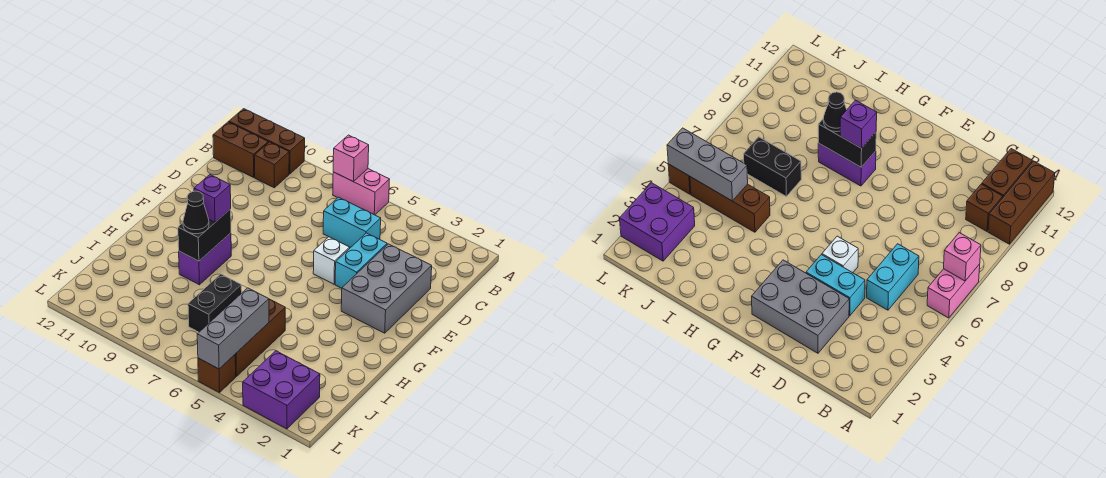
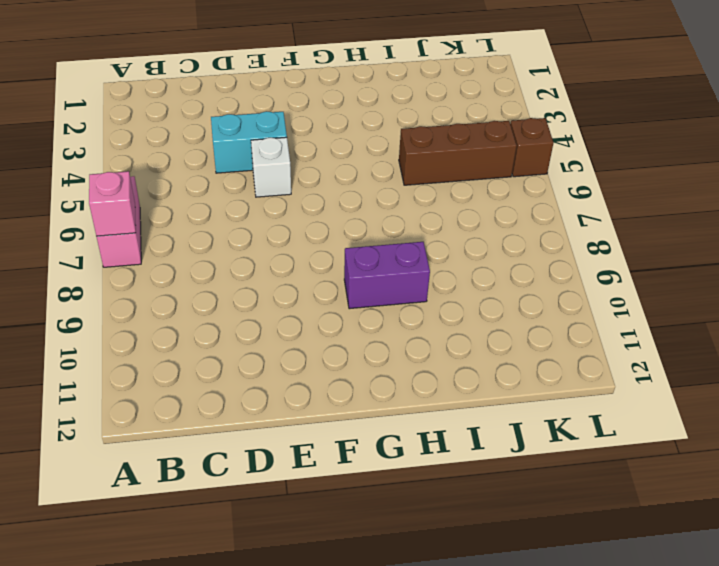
none -> brown brick A10:A12 level 1
none -> brown brick B10 level 1
none -> brown brick B11:B12 level 1

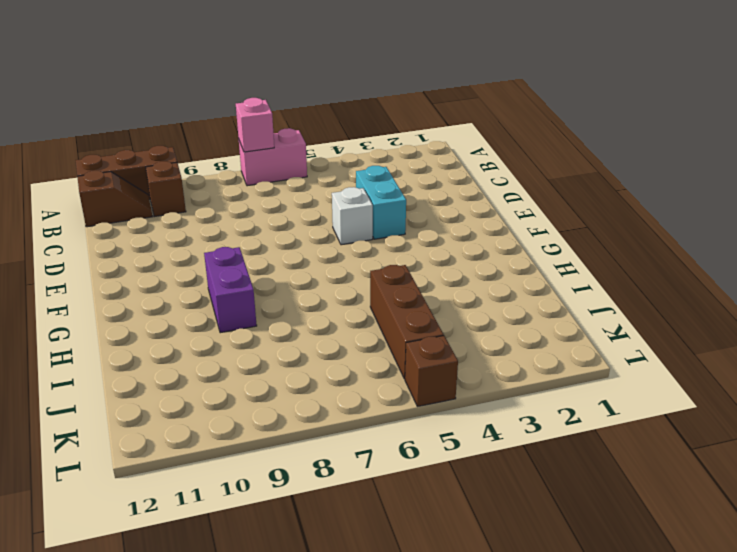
brown slope B11:B12 level 1 top 12 -> brown brick B11:B12 level 1
none -> cyan brick C5:C6 level 1
none -> grey brick D2:F3 level 1
none -> black brick I7:J7 level 1

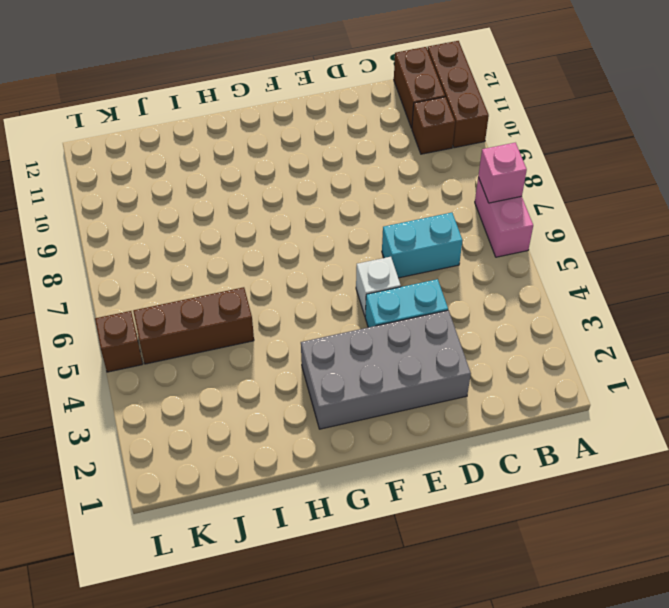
cyan brick C6:D6 level 1 -> cyan brick C5:C6 level 1
grey brick D2:G3 level 1 -> grey brick D2:F3 level 1
none -> purple brick G9:H9 level 1
none -> black brick I7:J7 level 1
none -> purple brick K2:L3 level 1

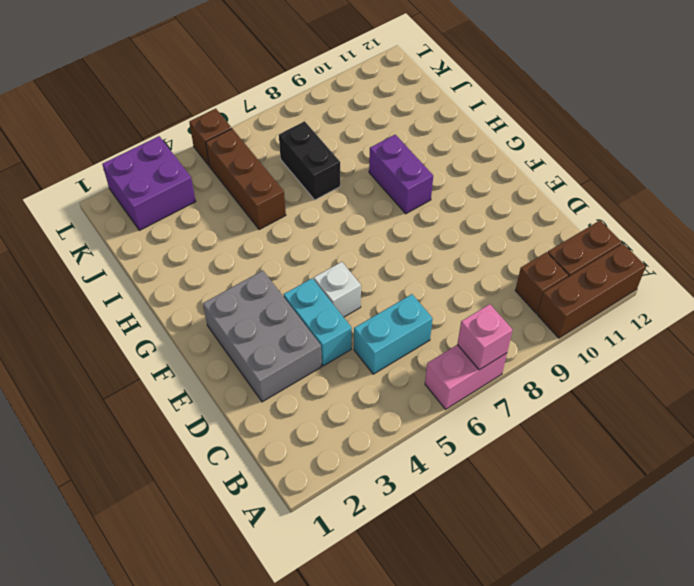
none -> black brick G9:H9 level 2
none -> grey brick J5:L5 level 2
none -> purple brick G9 level 3

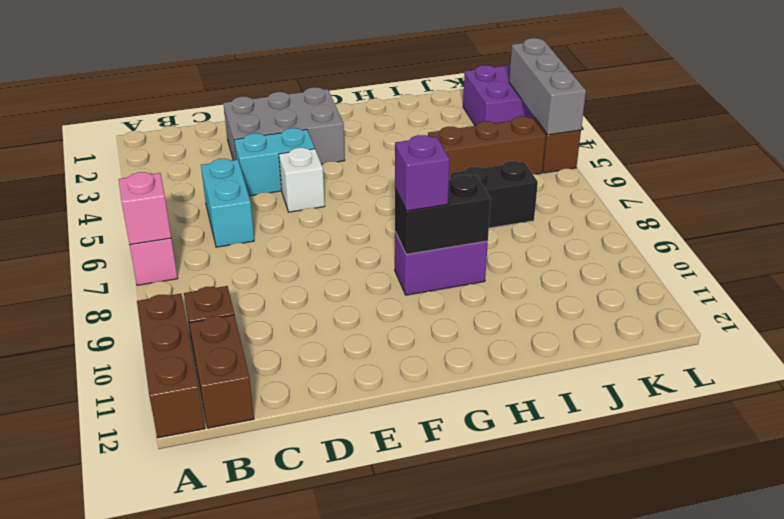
grey brick L3:L5 level 2 -> grey brick J5:L5 level 2
none -> black cone H9 level 3

